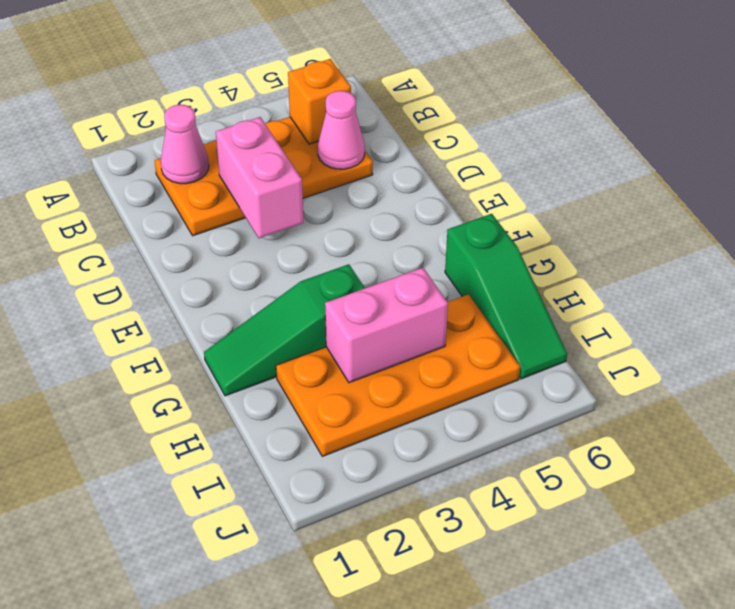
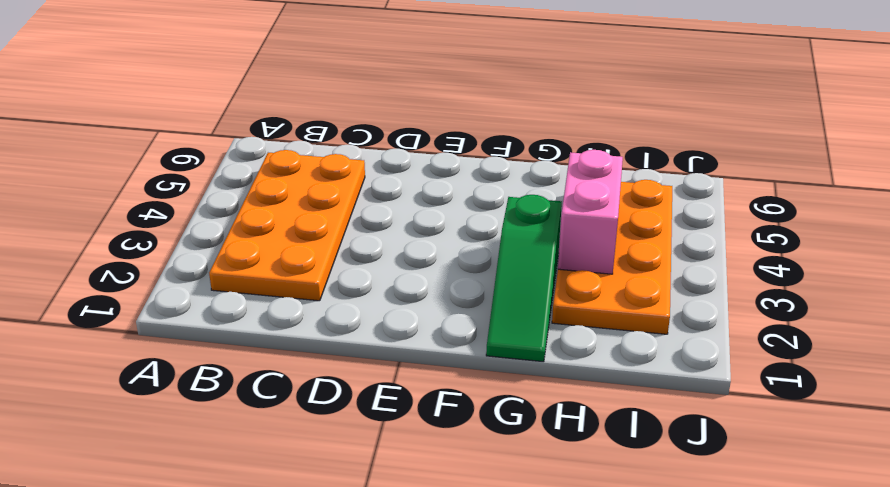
none -> green slope G6:I6 level 1 top G
none -> pink cone B2 level 2

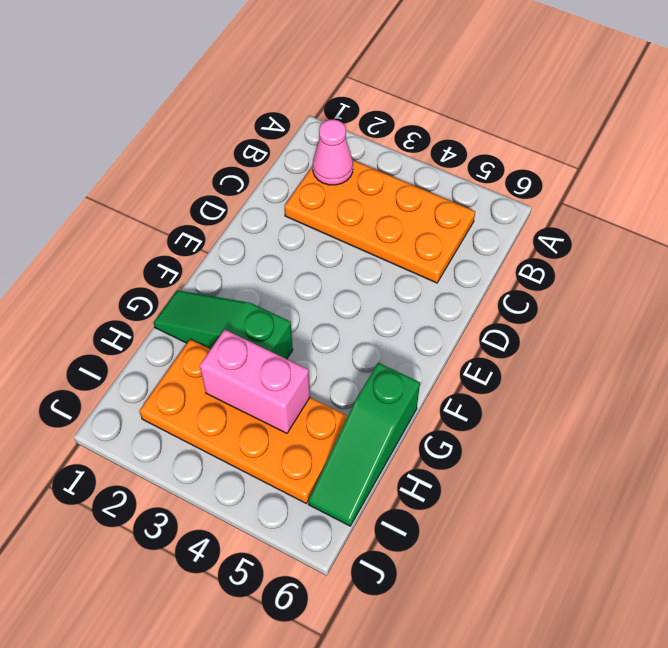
none -> orange brick B5 level 2
none -> pink brick C3:D3 level 2

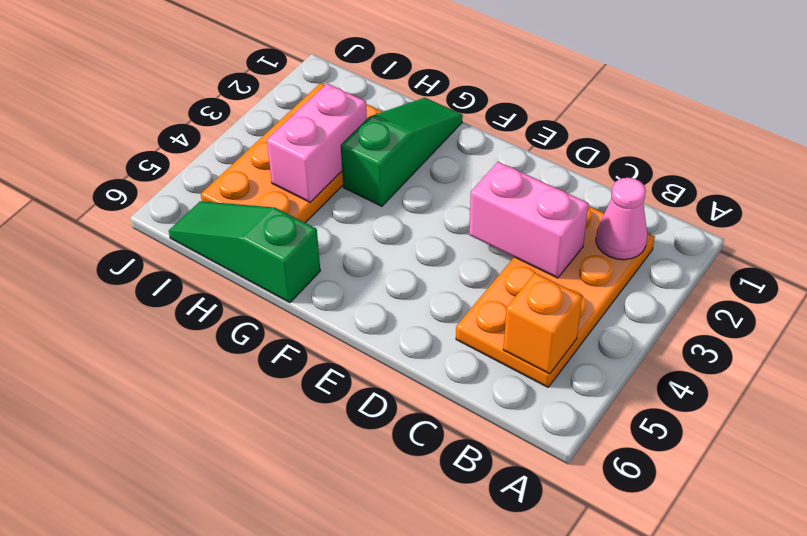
none -> pink cone C5 level 2

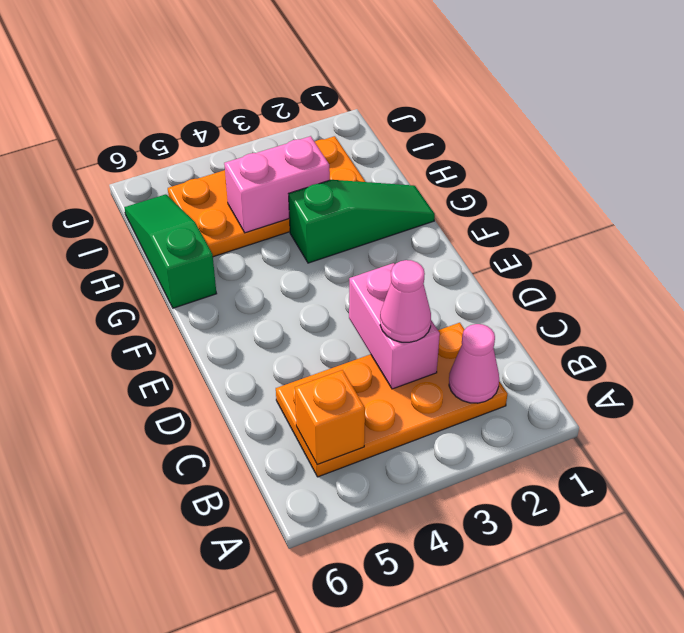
pink cone C3 level 3 -> pink cone C5 level 2

